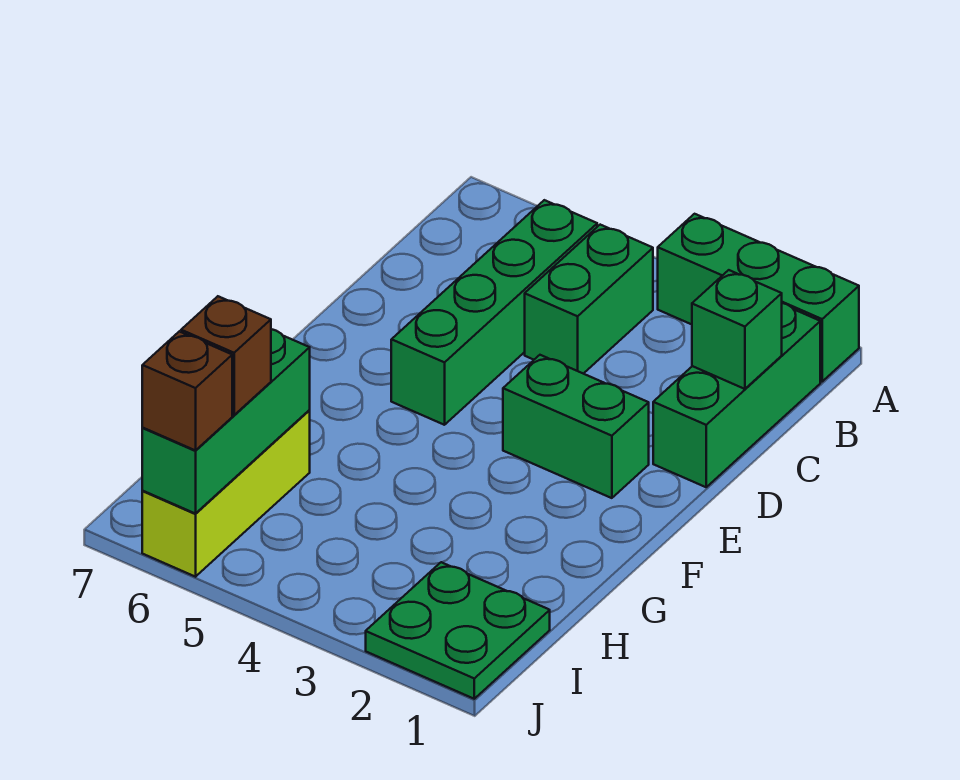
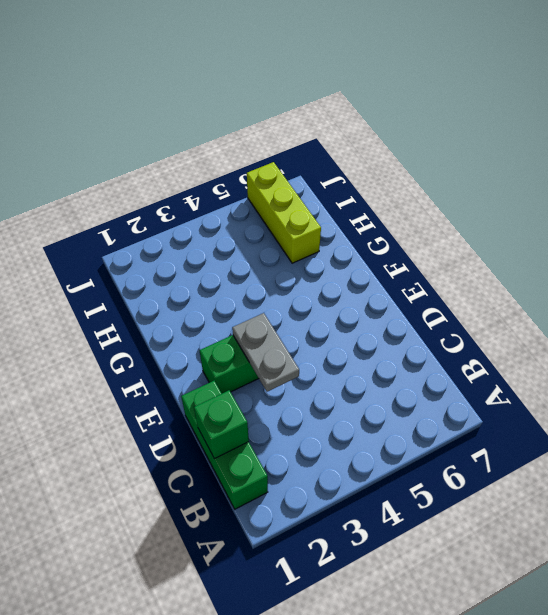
grey plate D3:E3 level 2 -> none
none -> green brick A1:A3 level 1
none -> green brick B4:C4 level 1

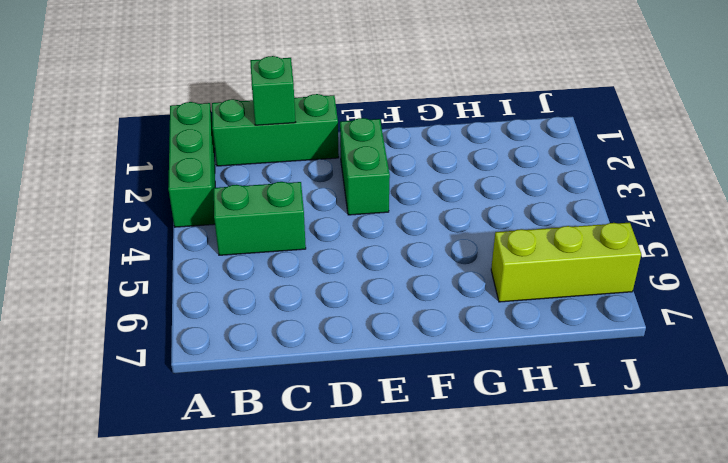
none -> green brick B5:E5 level 1
none -> green plate I1:J2 level 1

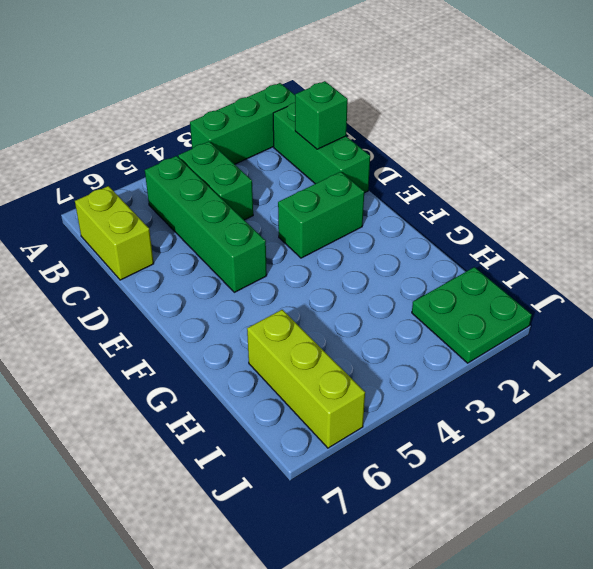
lime brick B7:C7 level 1 -> none
none -> green brick H6:J6 level 2
none -> brown brick I6 level 3

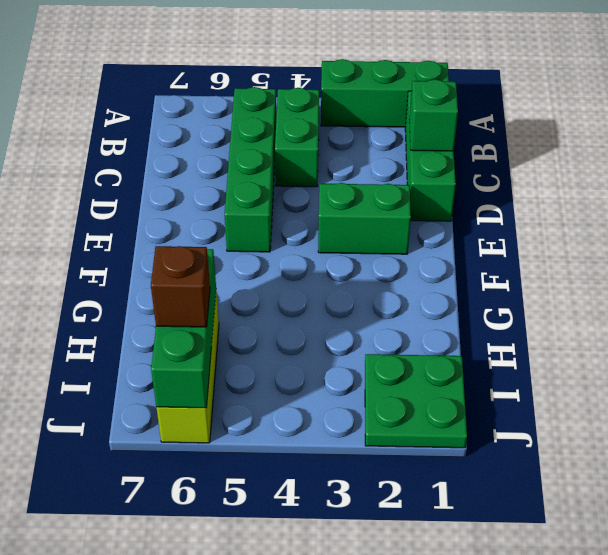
none -> brown brick J6 level 3

